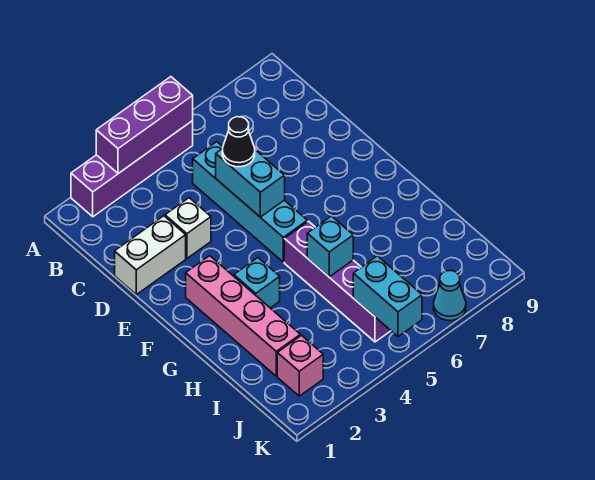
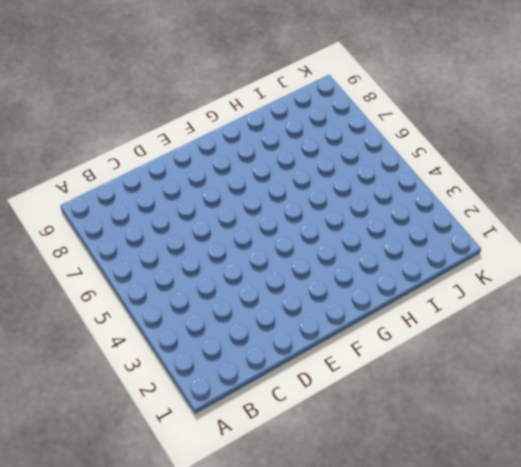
none -> purple brick A2:A5 level 1
none -> cyan brick C5:F5 level 1
none -> white brick D1:D2 level 1

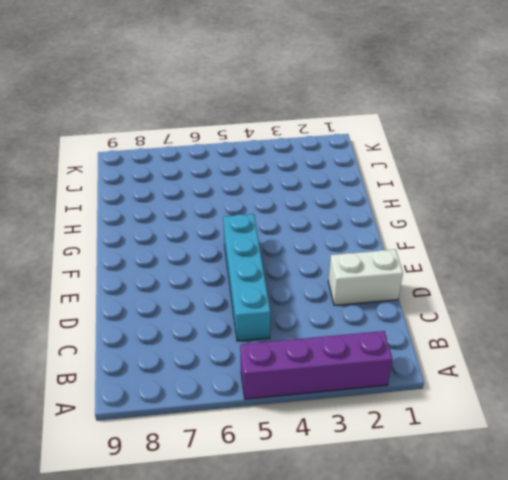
none -> white brick D3 level 1
none -> pink brick F2:I2 level 1
none -> cyan brick G3 level 1

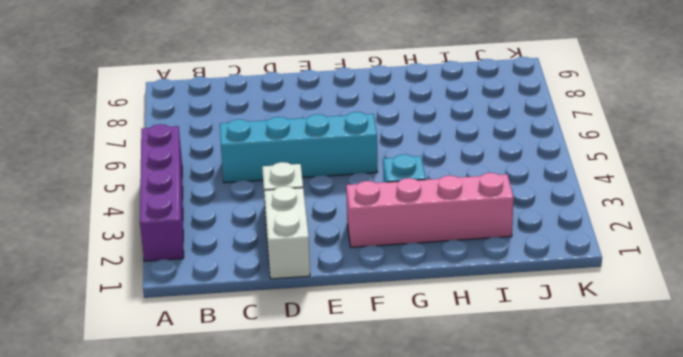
none -> purple brick G5:J5 level 1
none -> pink brick J2 level 1
none -> cyan cone K7 level 1

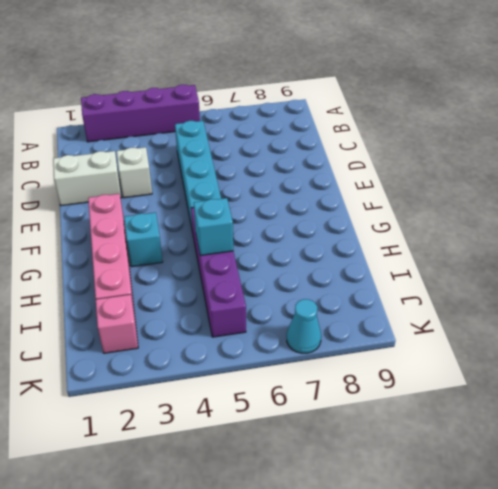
none -> purple brick A3:A5 level 2
none -> cyan brick D5:E5 level 2
none -> cyan brick J5:K5 level 2

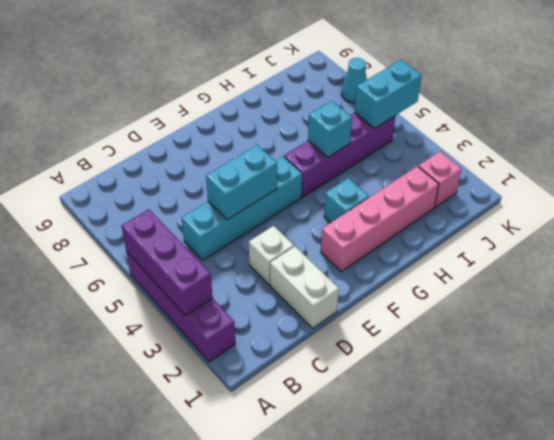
none -> black cone D5 level 3

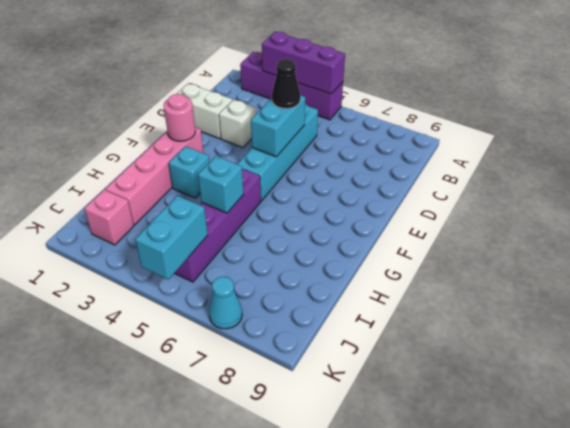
pink round brick F2 level 2 -> none

